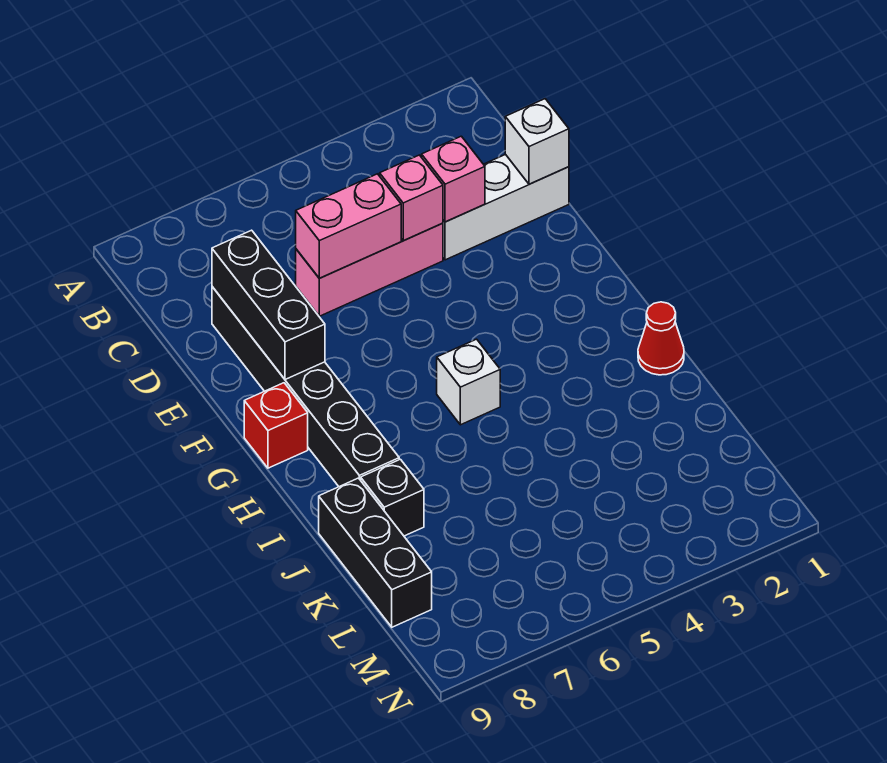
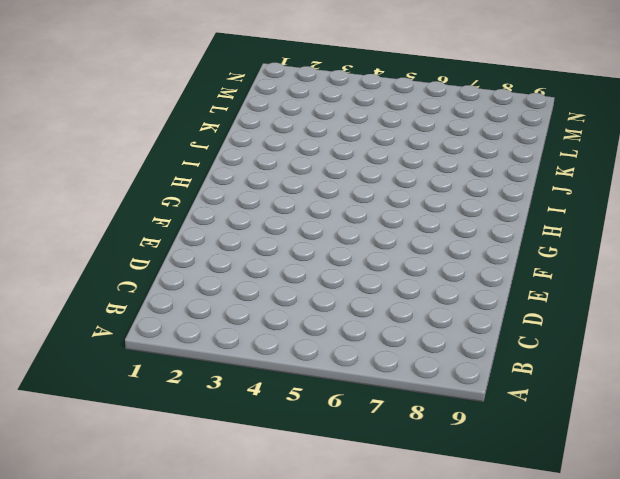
none -> white brick D1:D3 level 1
none -> pink brick D4:D6 level 1
none -> black brick D8:I8 level 1

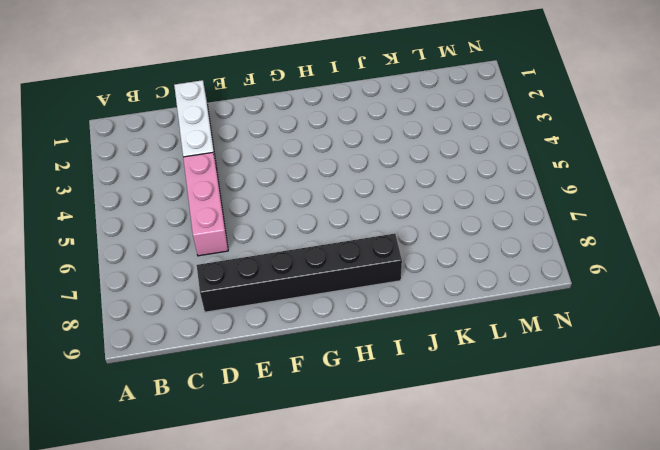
none -> red brick G9 level 1
none -> white brick H5 level 1
none -> red cone I1 level 1

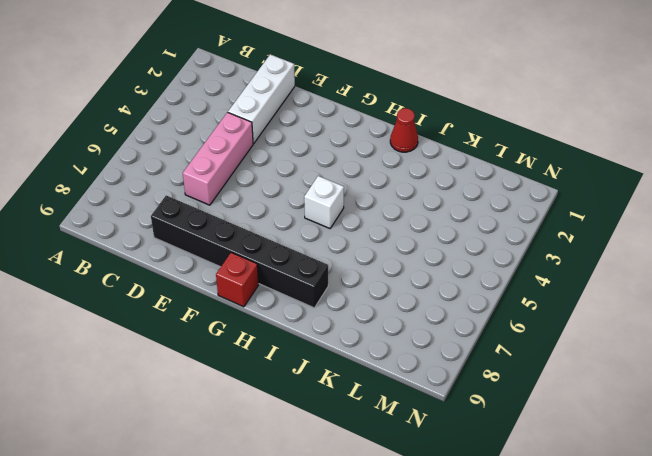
none -> black brick J8 level 1
none -> black brick J9:L9 level 1
none -> white brick D1 level 2

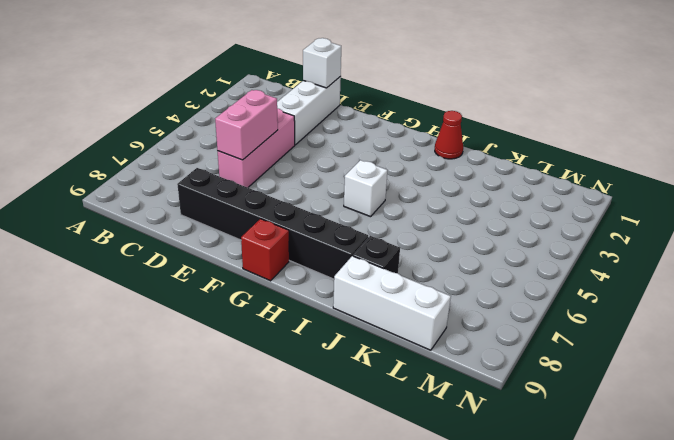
white brick J9:L9 level 1 -> black brick J9:L9 level 1
none -> pink brick D3 level 2
none -> pink brick D4 level 2
none -> black brick D8:F8 level 2

